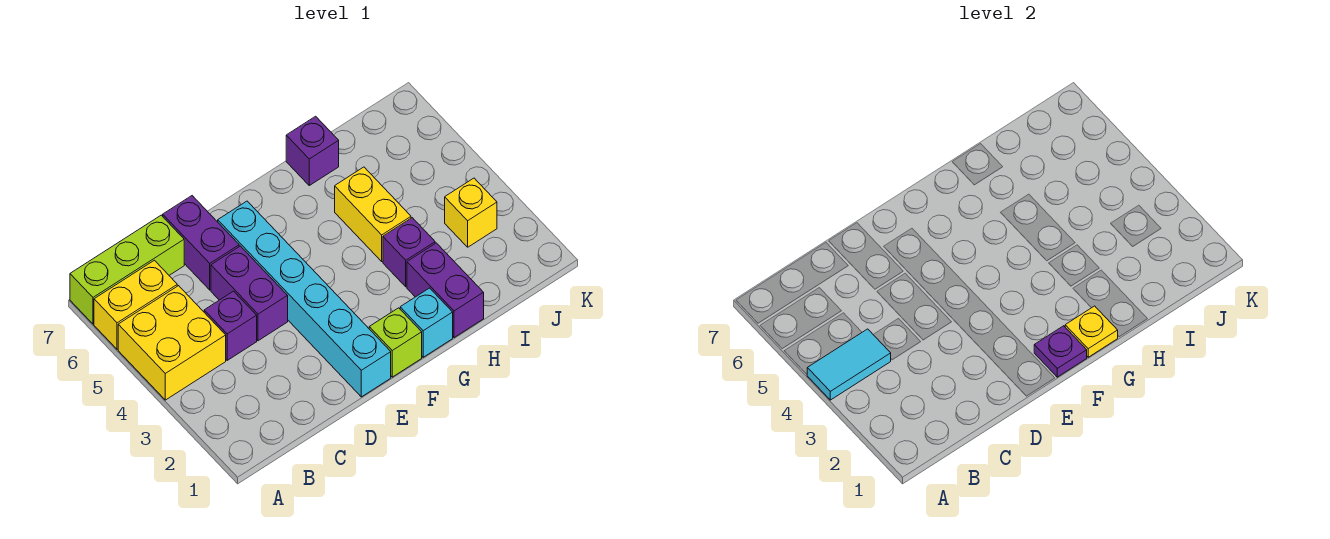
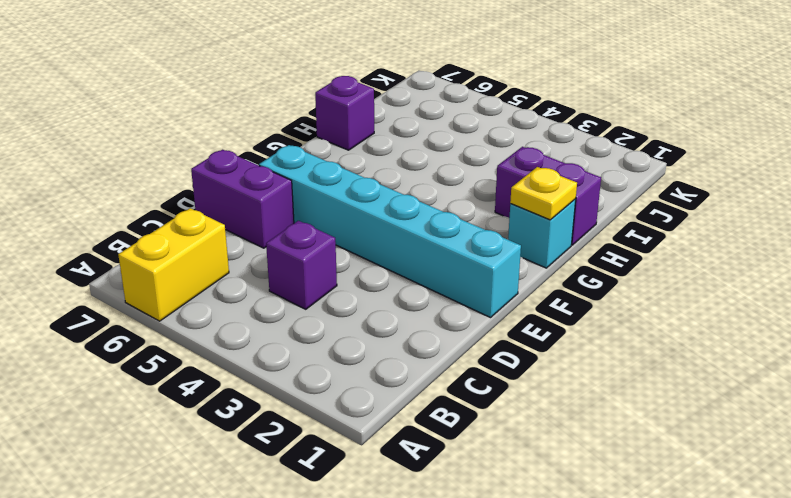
none -> yellow brick A4:B5 level 1
none -> lime brick A7:C7 level 1
none -> purple brick D4:D5 level 1

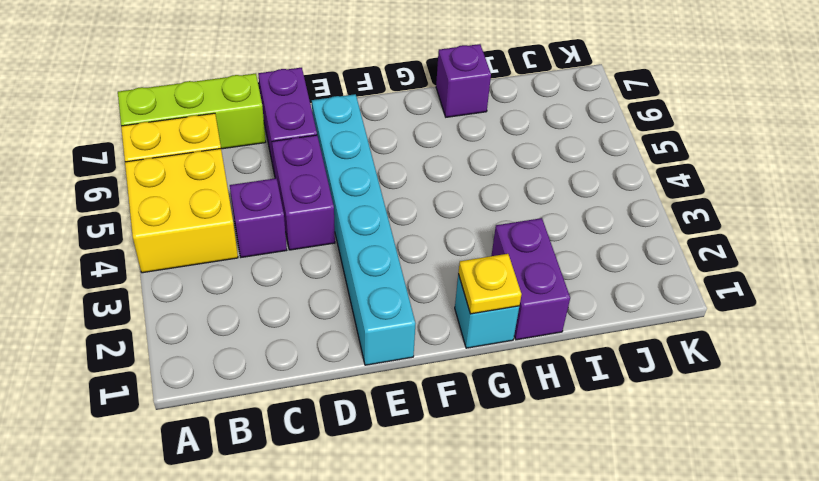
none -> lime brick F1 level 1
none -> purple brick H3 level 1
none -> yellow brick H4:H5 level 1

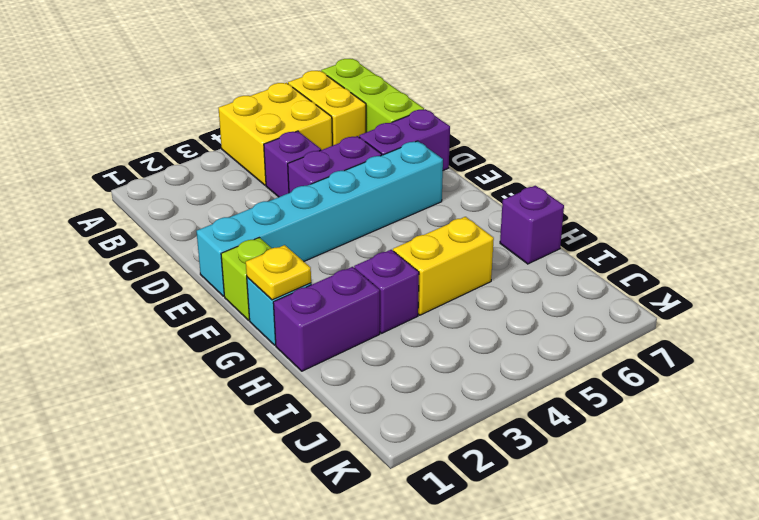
none -> yellow brick J3 level 1
none -> cyan tile A4:B4 level 2
none -> purple plate F1 level 2

